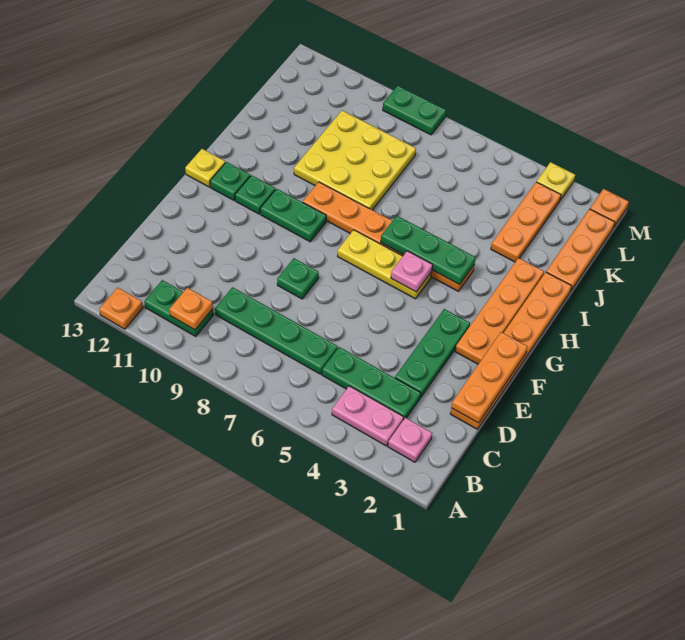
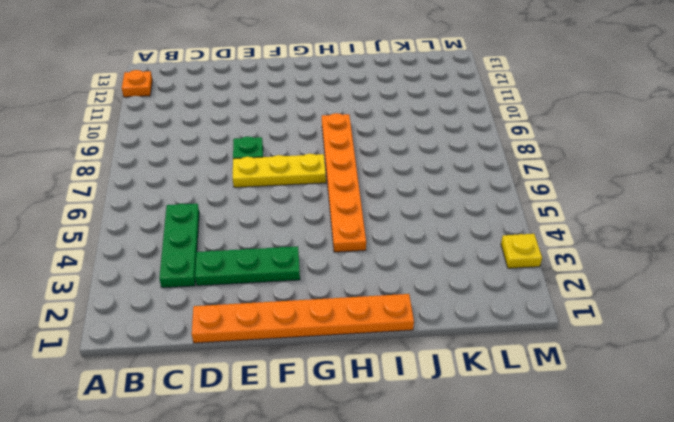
yellow plate E7:G7 level 1 -> yellow plate G5:G7 level 1
none -> pink plate B2 level 1
none -> pink plate B3:B4 level 1
none -> green plate B10:B11 level 1

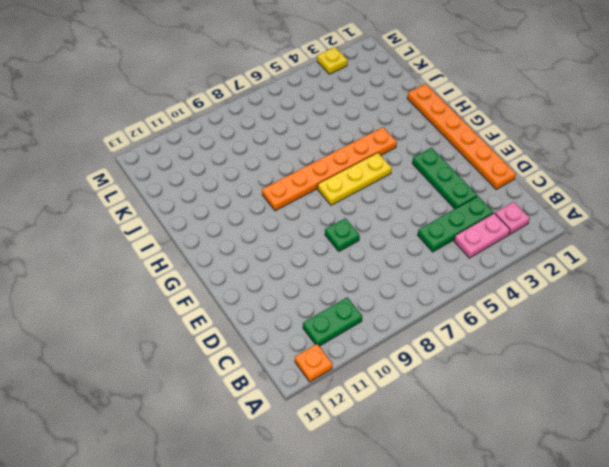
none -> green plate C6:C9 level 1
none -> orange plate F2:I2 level 1
none -> green plate G9:G10 level 1

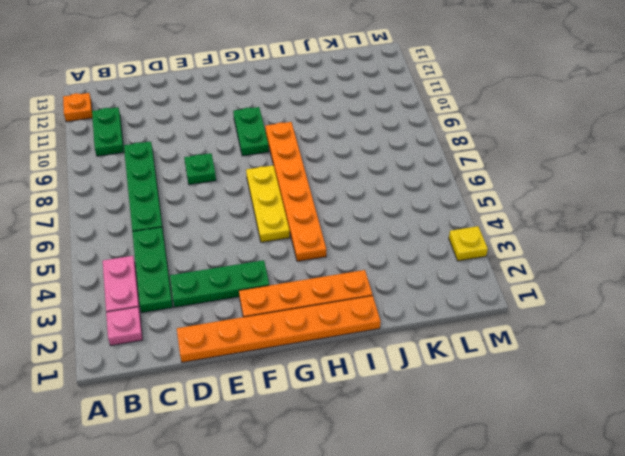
none -> green plate G11 level 1
none -> green plate G12 level 1
none -> yellow plate G13 level 1

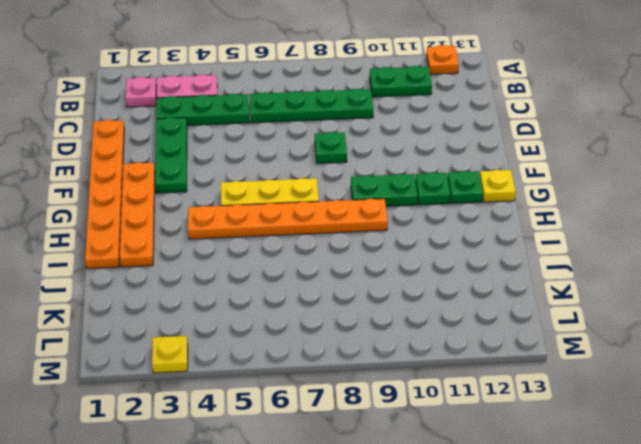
none -> yellow plate I8:K10 level 1
none -> orange plate J1:L1 level 1
none -> orange plate J3:L3 level 1

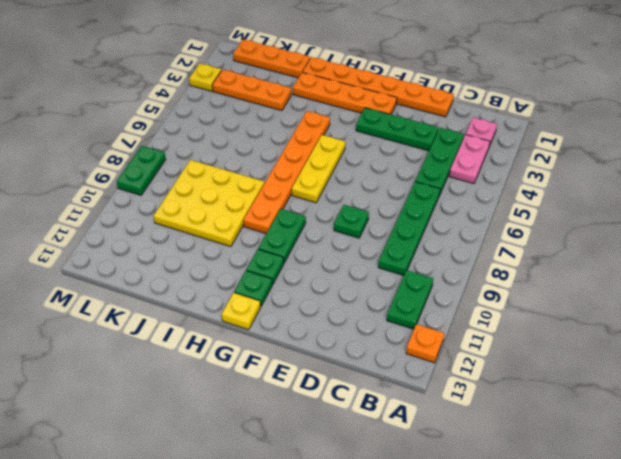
none -> orange plate M1 level 1
none -> orange plate B10 level 2
none -> orange plate D1:F1 level 2

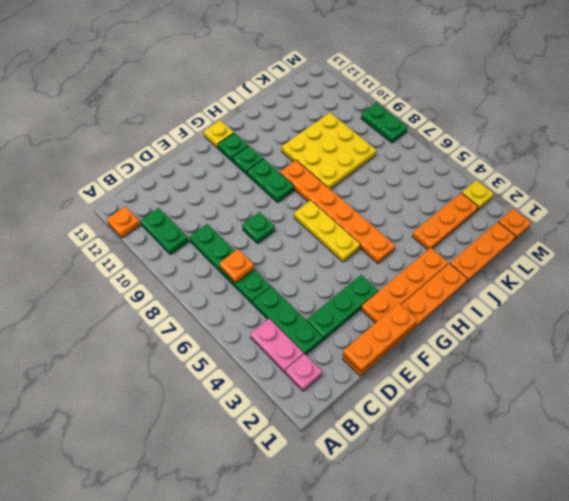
orange plate C7 level 2 -> orange plate B10 level 2
none -> pink plate G5 level 2
none -> green plate H4:H6 level 2

